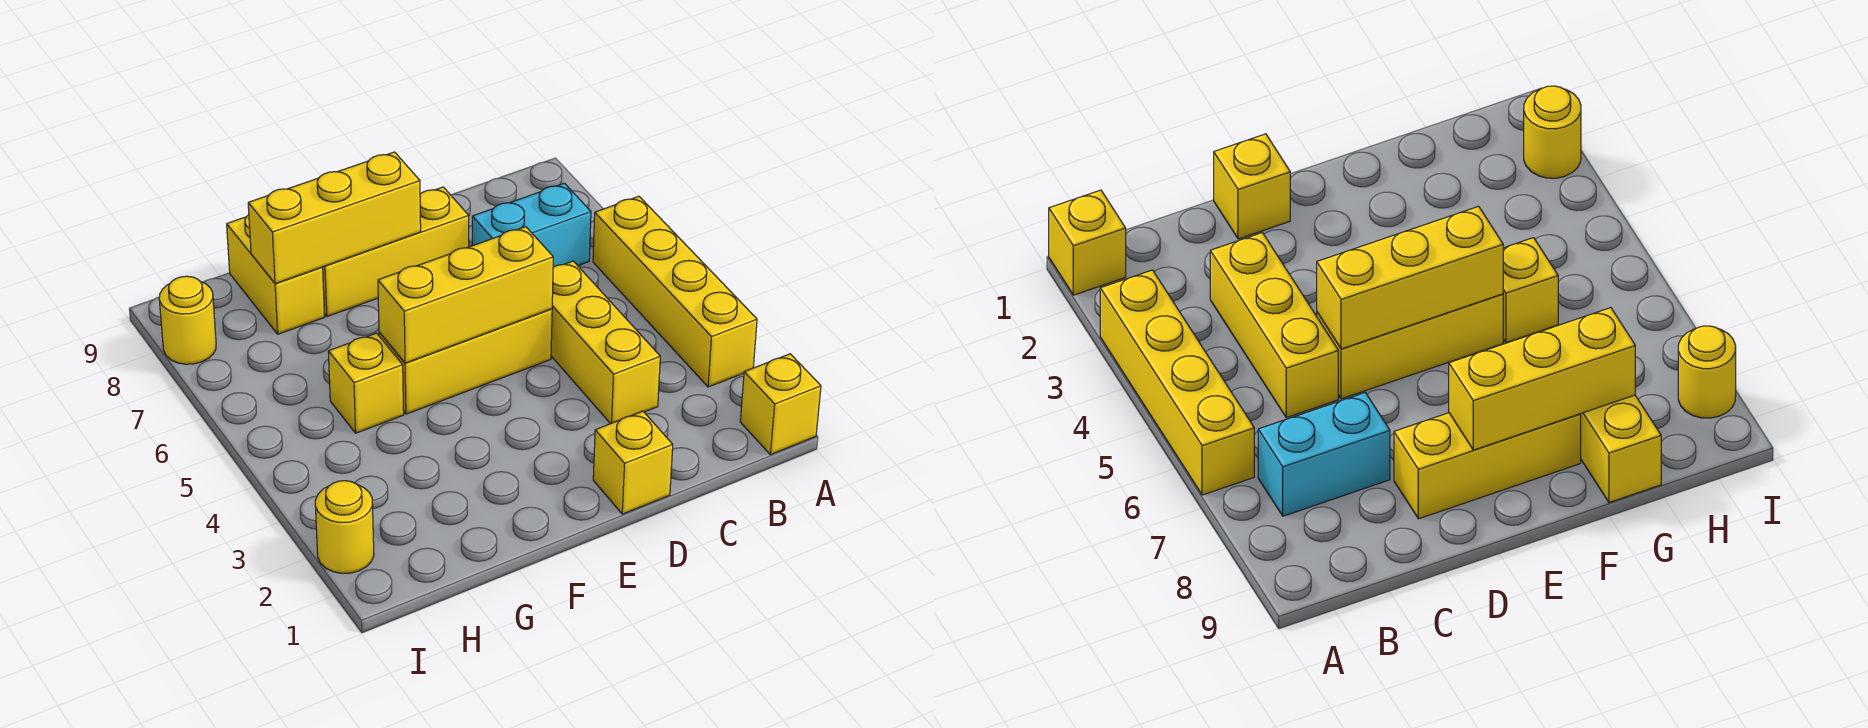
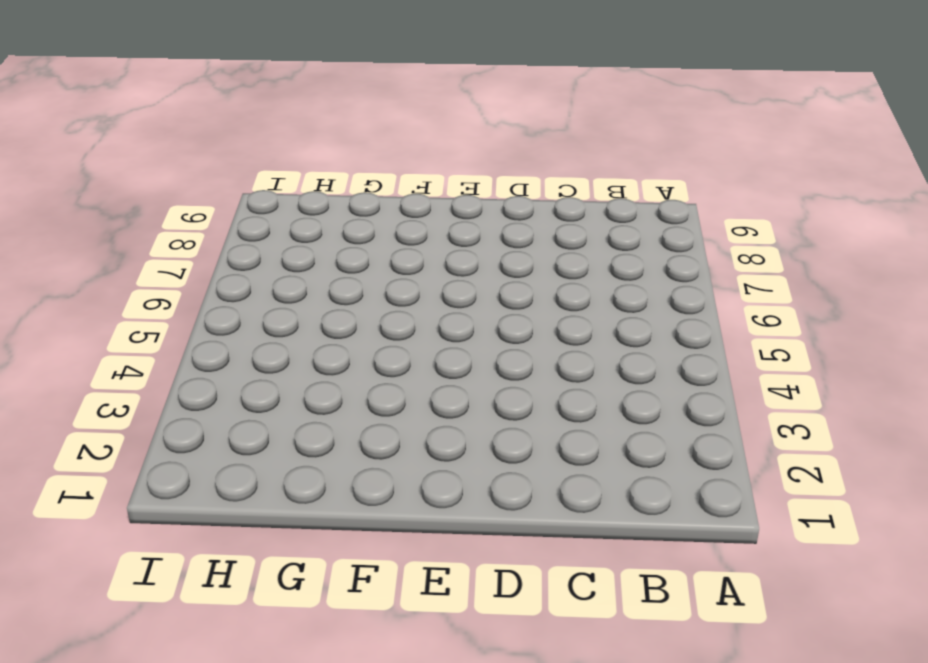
none -> yellow brick A1 level 1
none -> yellow brick A3:A6 level 1
none -> cyan brick B7:C7 level 1

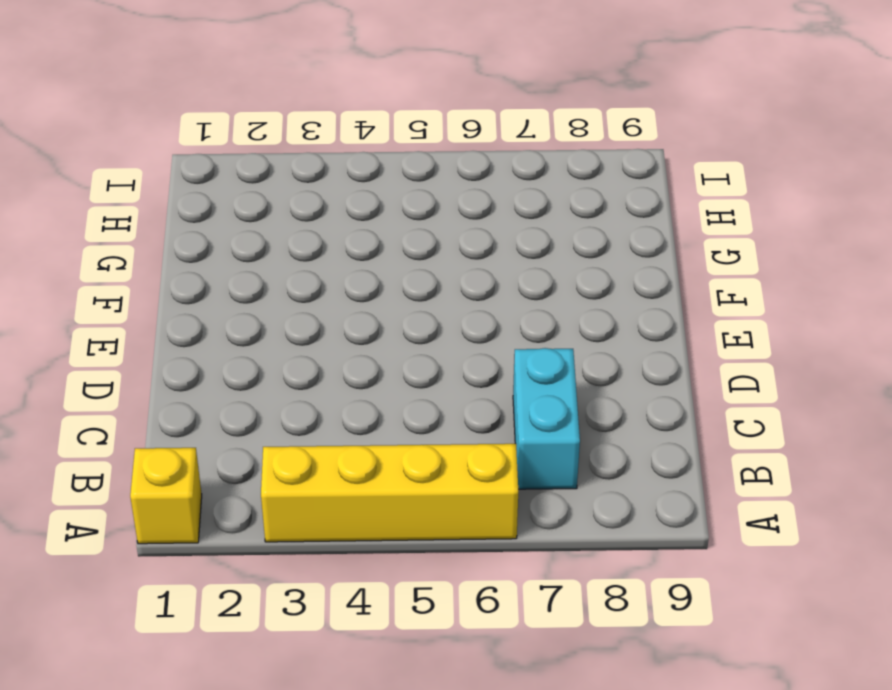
none -> yellow brick C3:C5 level 1
none -> yellow brick D1 level 1
none -> yellow brick D5:F5 level 1

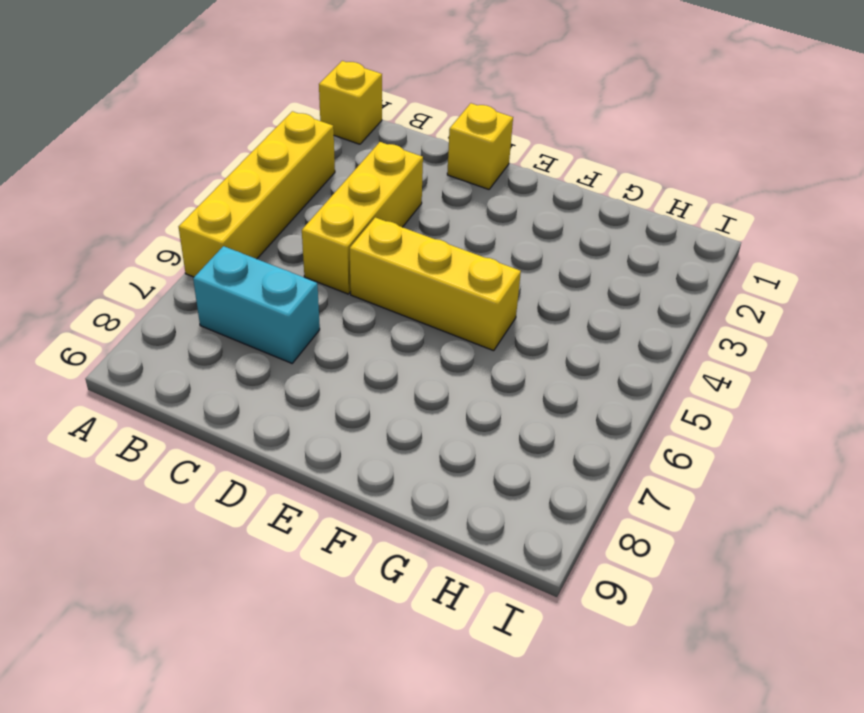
none -> yellow brick D8:F8 level 1
none -> yellow brick G5 level 1
none -> yellow brick G8:G9 level 1

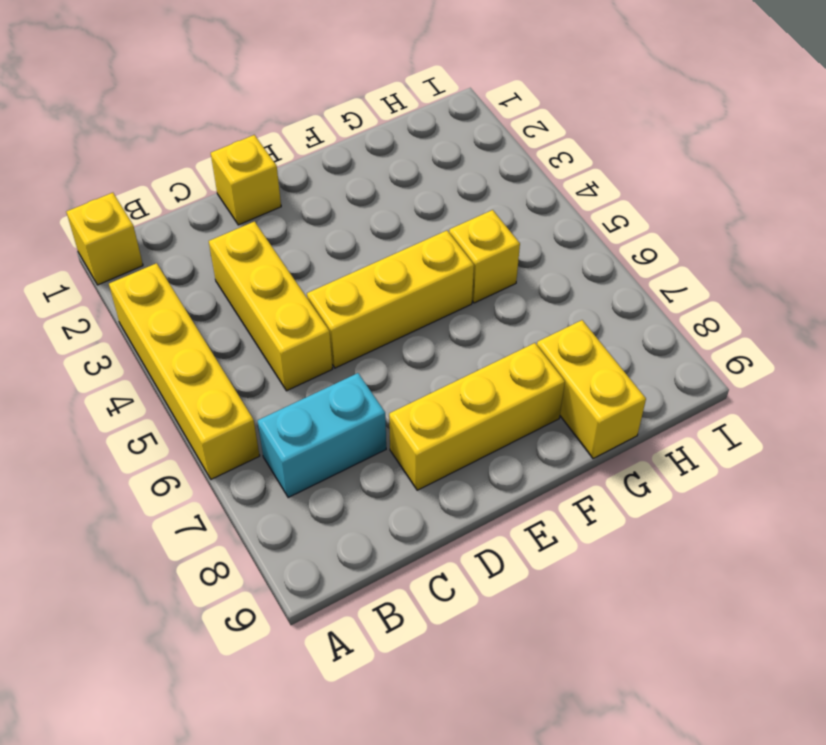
none -> yellow round brick I2 level 1
none -> yellow round brick I8 level 1
none -> yellow brick D5:F5 level 2

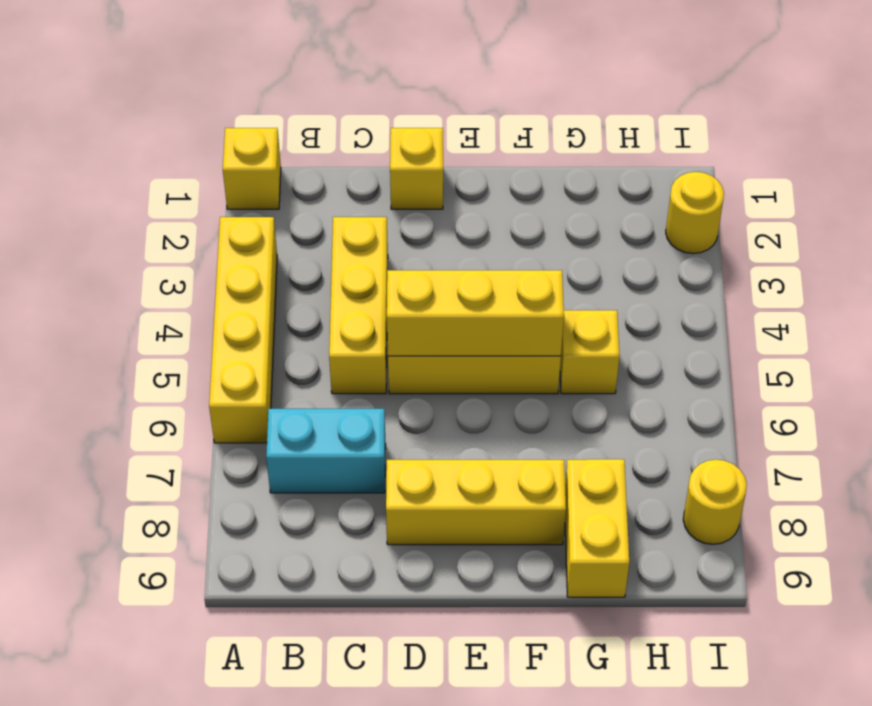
none -> yellow brick E8:G8 level 2

